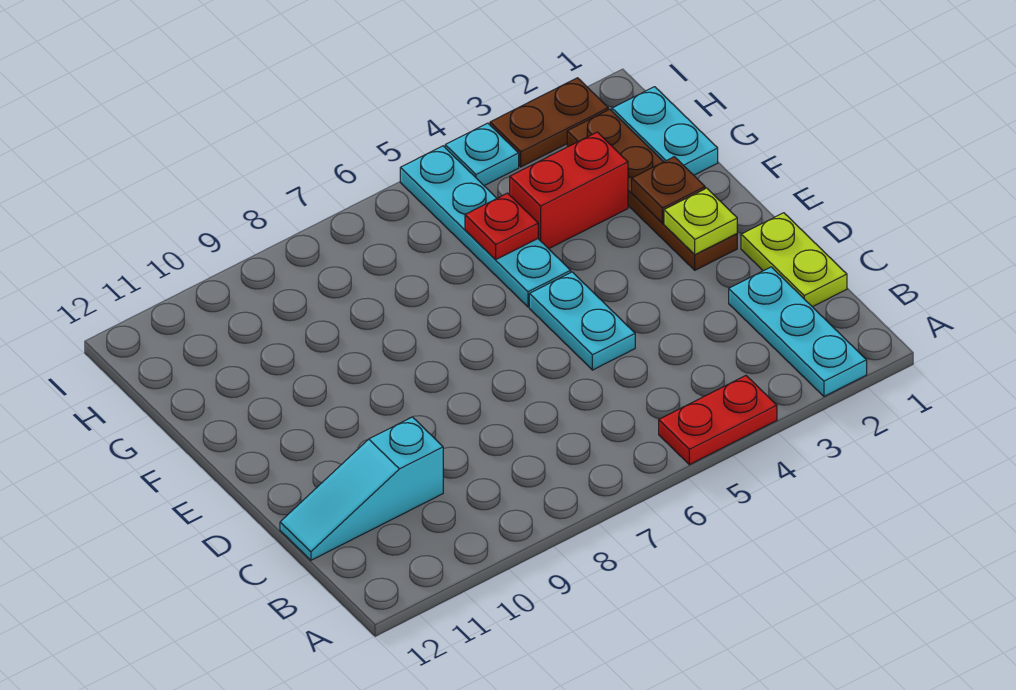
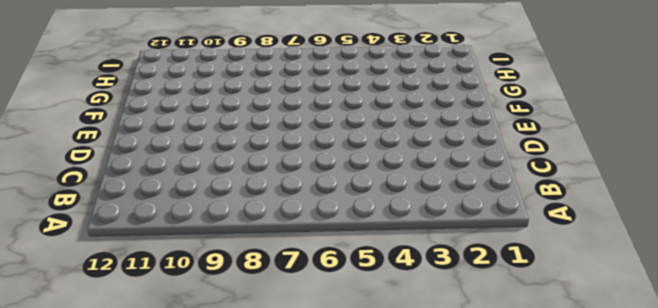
none -> cyan plate A2:C2 level 1
none -> red plate A4:A5 level 1
none -> lime plate C1:D1 level 1

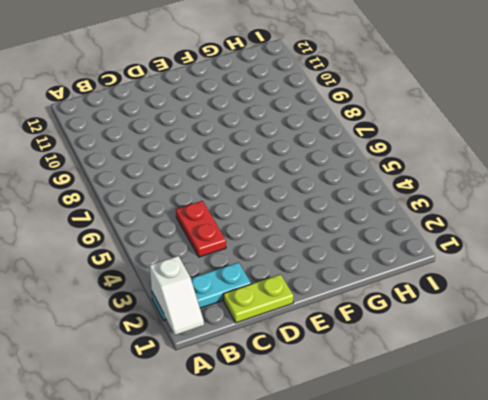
white slope A1:A2 level 2 top 2 -> none
red plate C4:C5 level 1 -> red plate A4:A5 level 1
none -> cyan slope C10:C12 level 1 top 10
none -> cyan plate D5:E5 level 1
none -> brown plate E2:H2 level 1

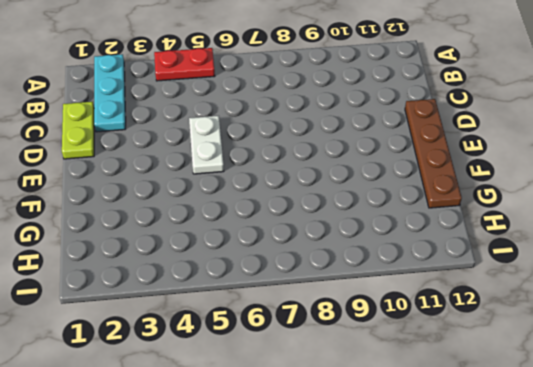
white plate D5:E5 level 1 -> cyan plate D5:E5 level 1
brown plate D12:G12 level 1 -> brown plate E2:H2 level 1
none -> cyan slope C10:C12 level 1 top 10
none -> cyan plate F5:I5 level 1
none -> cyan plate G1:H1 level 1

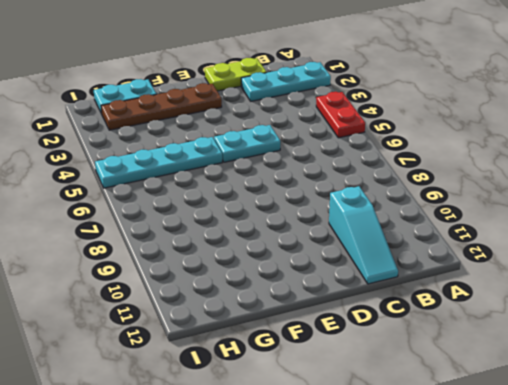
none -> red brick G3:G4 level 1
none -> brown plate I2:I3 level 1
none -> cyan plate I4 level 1

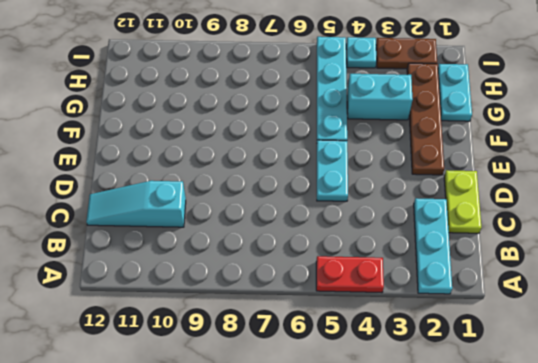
cyan brick G3:G4 level 1 -> red brick G3:G4 level 1
none -> lime plate E2 level 2
none -> brown plate F2 level 2
none -> red plate G5 level 2

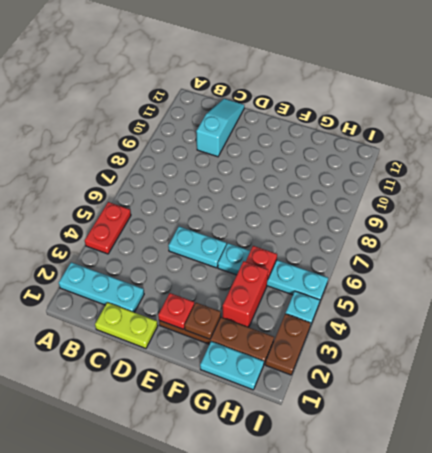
red plate E2 level 2 -> lime plate E2 level 2

